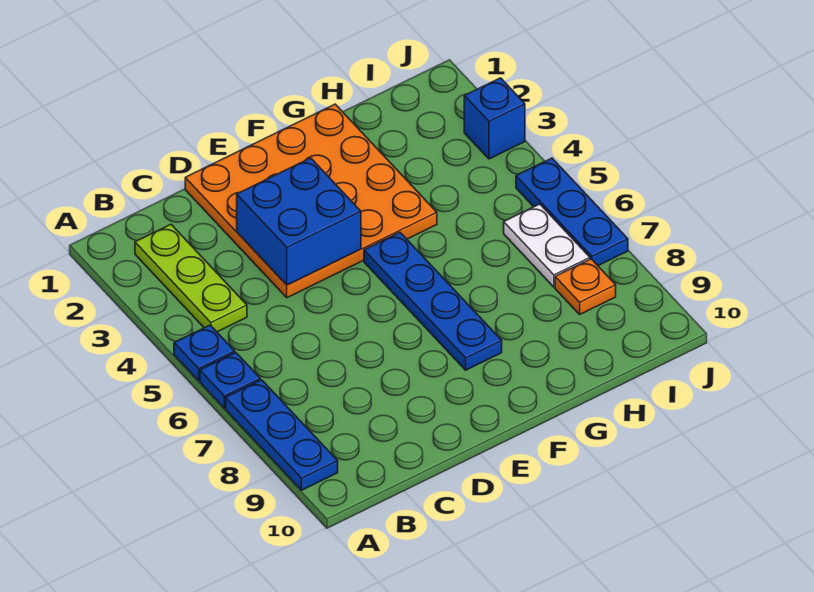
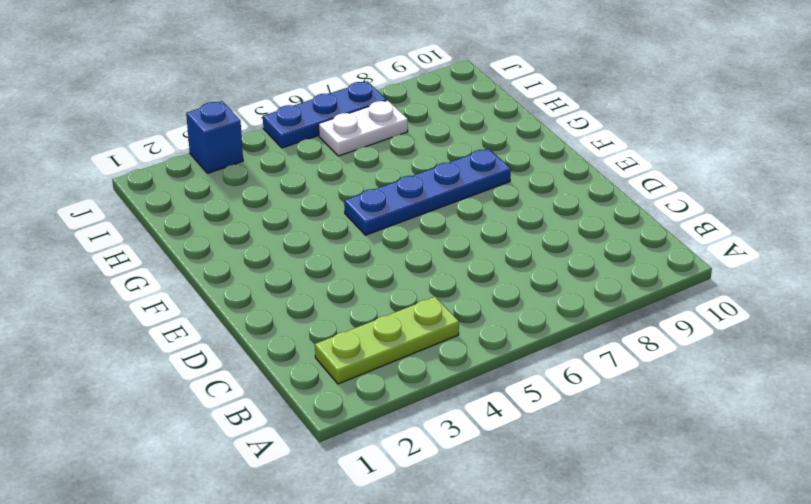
none -> blue plate A5 level 1
none -> blue plate A6 level 1

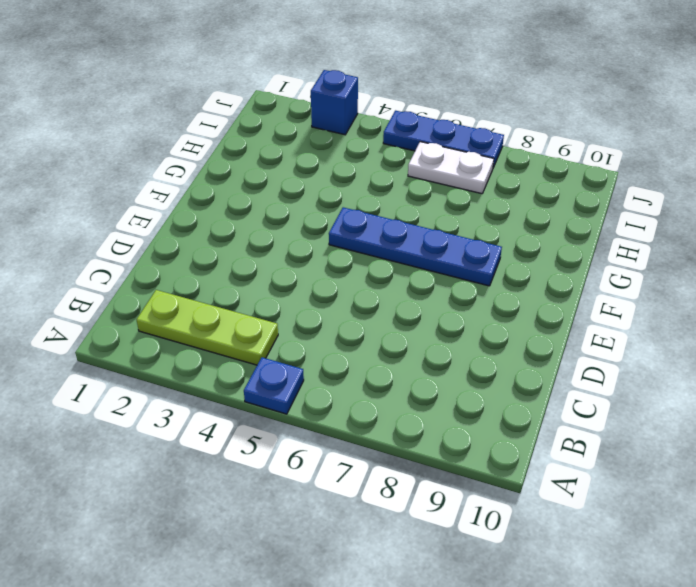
none -> blue plate A6 level 1
none -> blue plate A7:A9 level 1

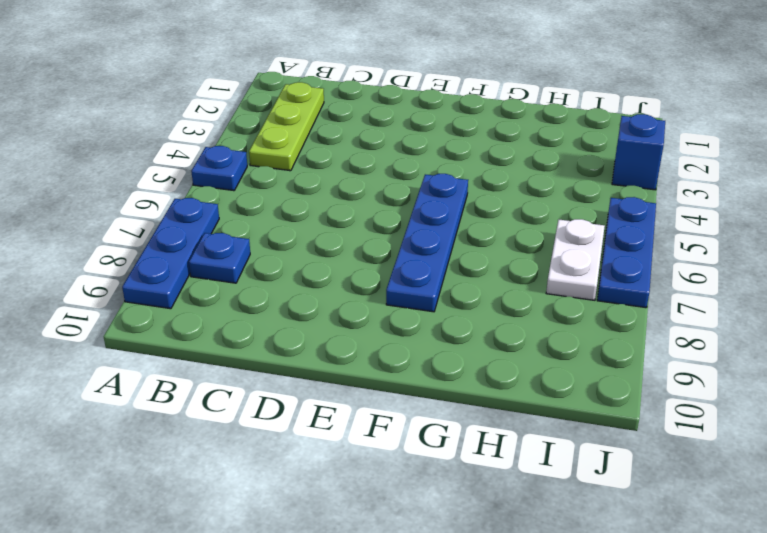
blue plate B8 level 1 -> blue plate A6 level 1
none -> orange plate D1:G4 level 1
none -> orange plate I8 level 1

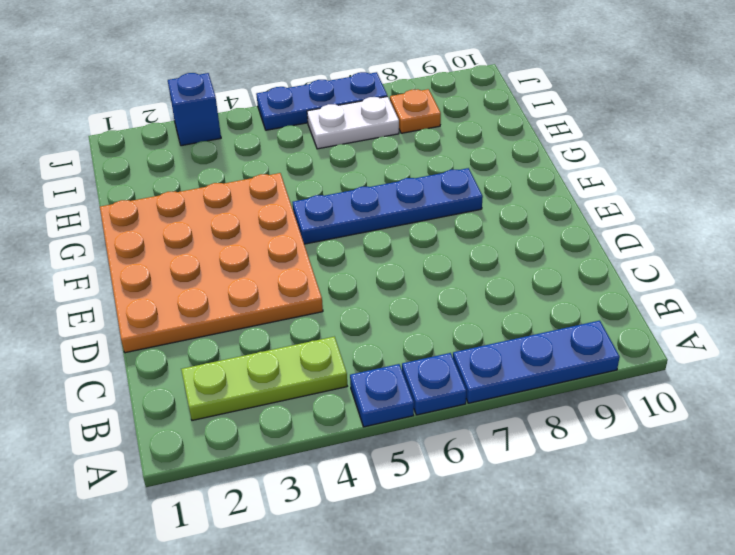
none -> blue brick D3:E4 level 2

